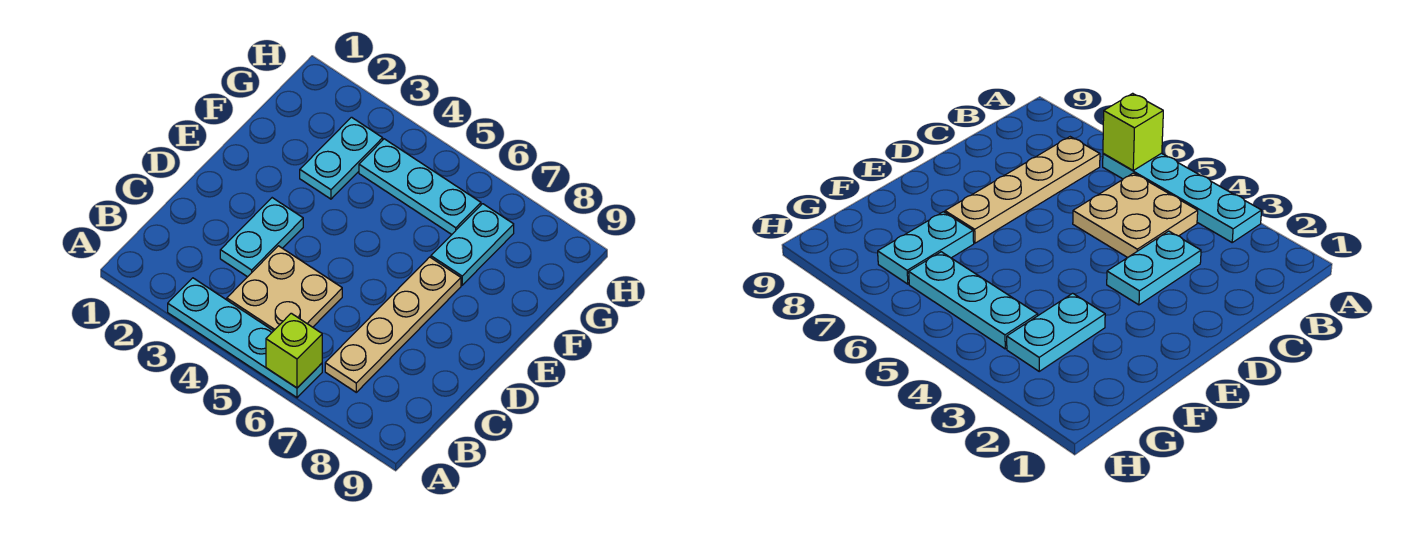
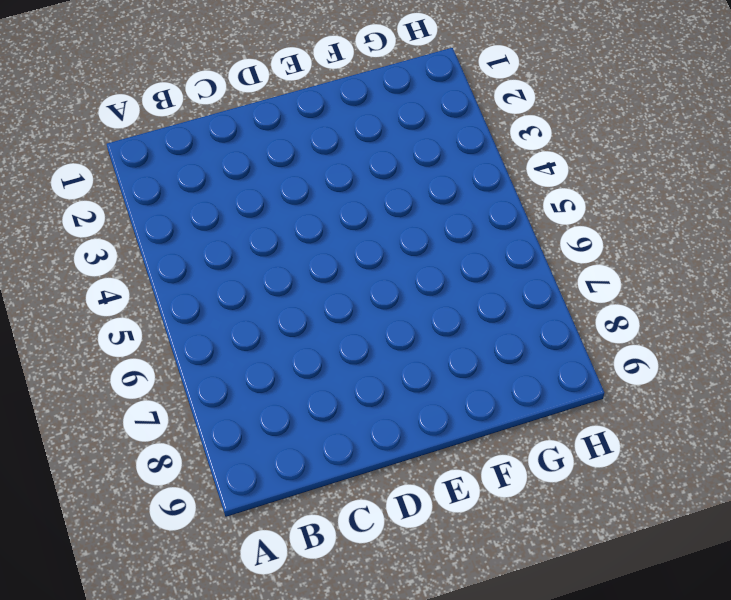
none -> cyan plate A3:A6 level 1
none -> tan plate B4:C5 level 1

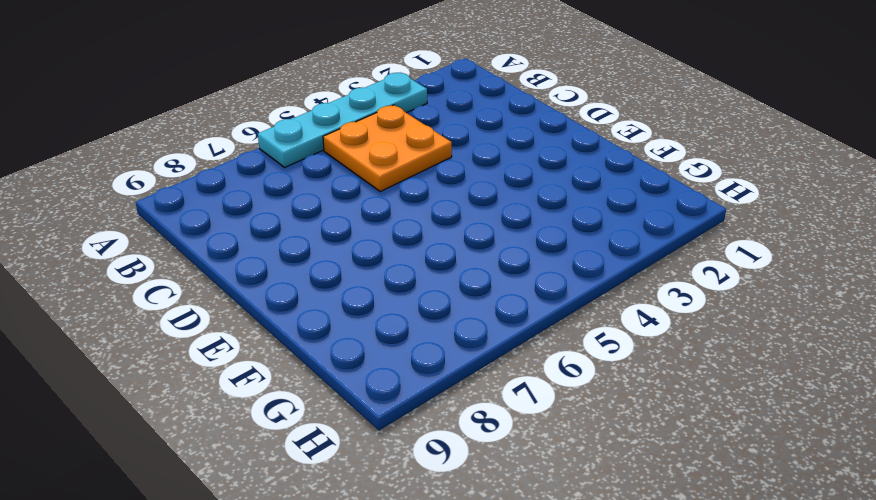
orange plate B4:C5 level 1 -> tan plate B4:C5 level 1
none -> tan plate B7:E7 level 1
none -> cyan plate C3:D3 level 1

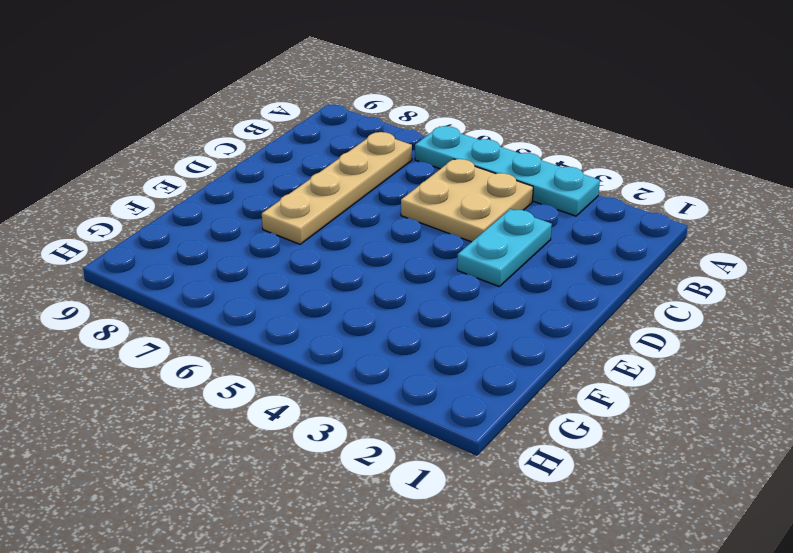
none -> cyan plate F3:G3 level 1
none -> cyan plate F7:G7 level 1

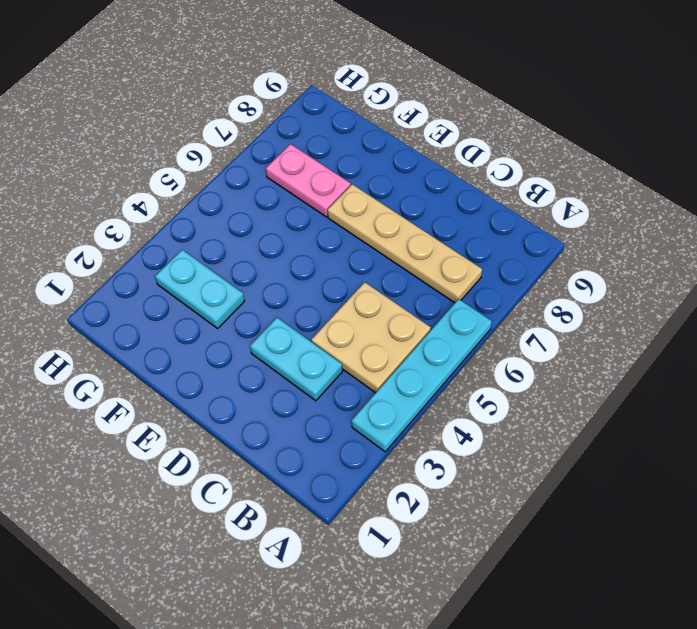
pink plate F7:G7 level 1 -> cyan plate F7:G7 level 1
none -> cyan plate G4:G6 level 1
none -> lime brick A6 level 2

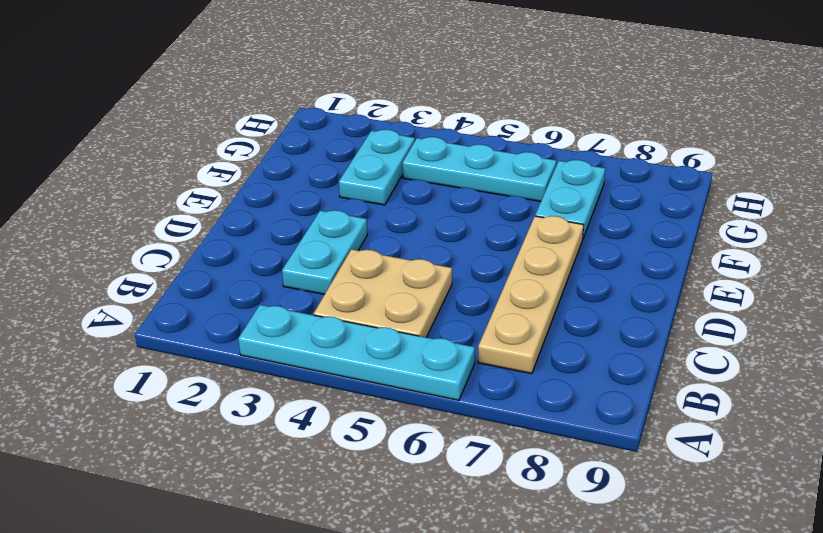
none -> lime brick A6 level 2

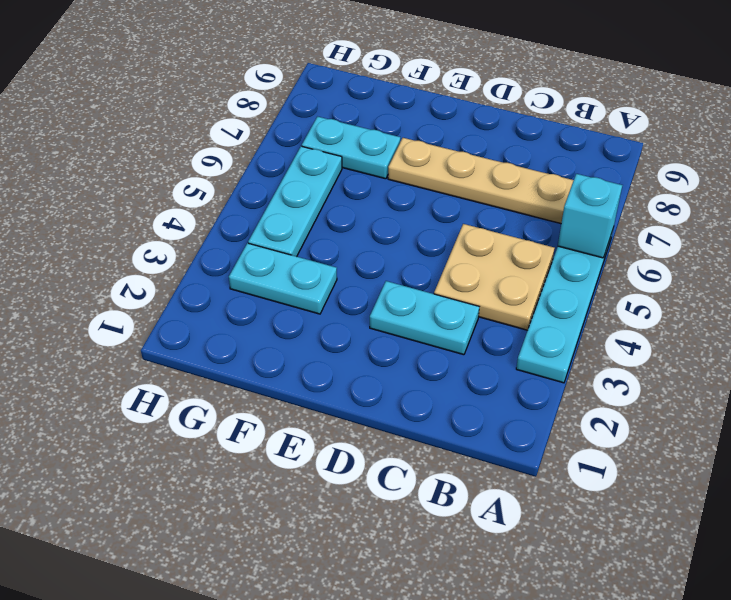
cyan brick A6 level 2 -> lime brick A6 level 2

